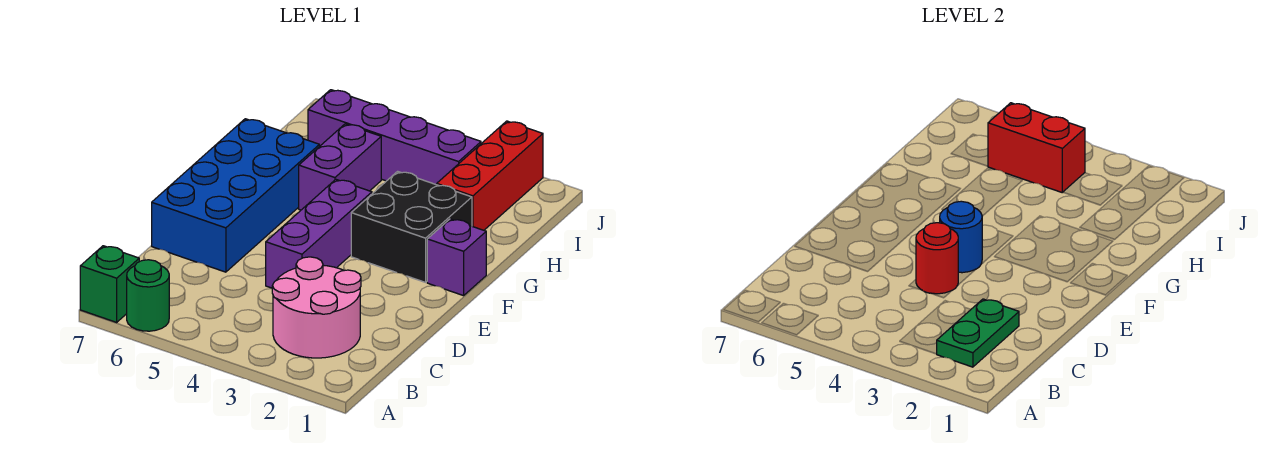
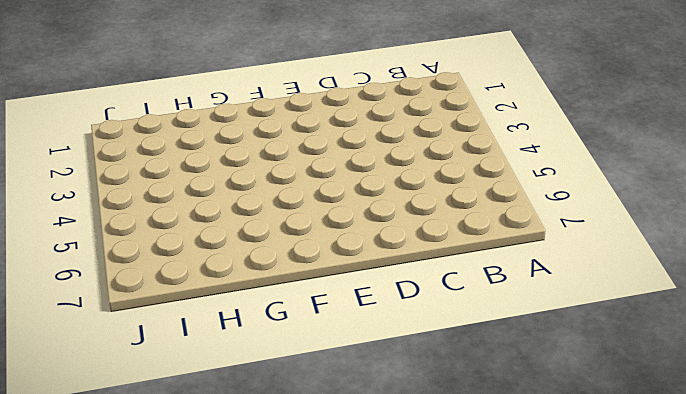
none -> green round brick A6 level 1
none -> green brick A7 level 1
none -> pink round brick B2:C3 level 1

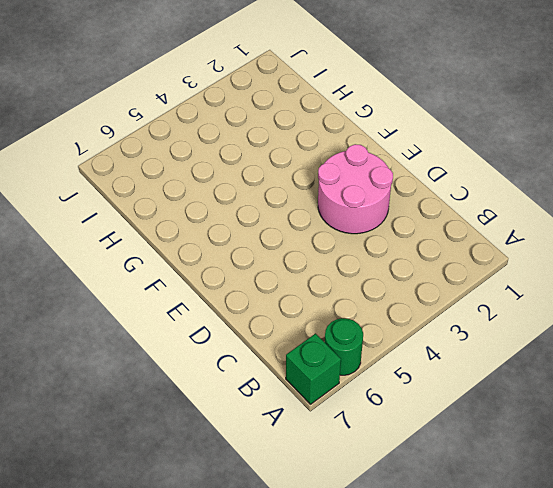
pink round brick D2:E3 level 1 -> pink round brick B2:C3 level 1
none -> purple brick D4:F4 level 1
none -> blue brick D6:G7 level 1
none -> purple brick F1 level 1

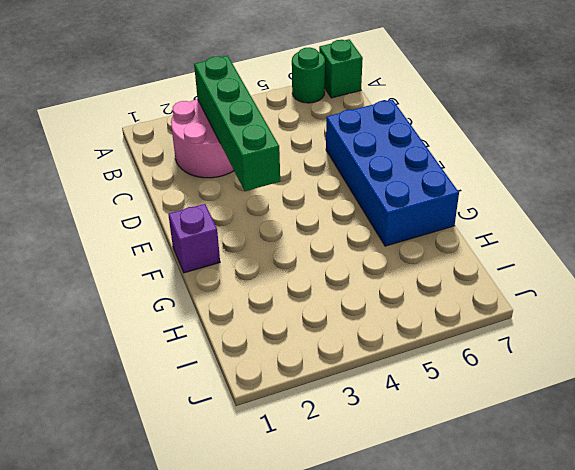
green brick B3:E3 level 2 -> none
none -> purple brick D4:F4 level 1
none -> black brick F2:G3 level 1
none -> purple brick G5:H5 level 1

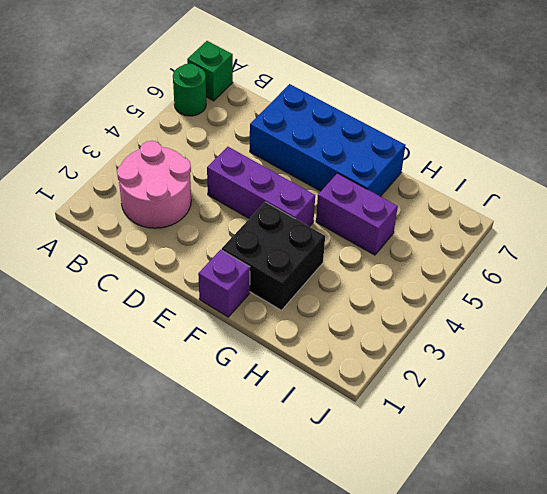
none -> red brick H2:J2 level 1
none -> purple brick I3:I6 level 1
none -> green plate B2:C2 level 2

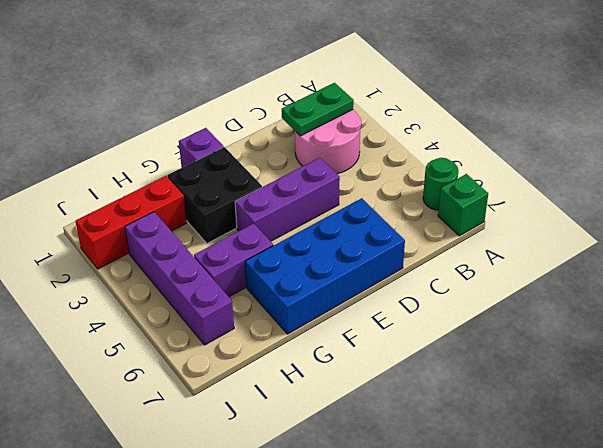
none -> red round brick D4 level 2
none -> blue round brick E4 level 2
none -> red brick I4:I5 level 2

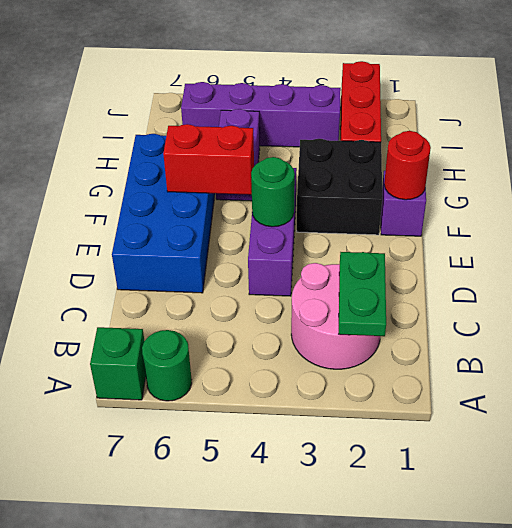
green round brick E4 level 2 -> blue round brick E4 level 2
red round brick F1 level 2 -> red round brick D4 level 2
red brick F5:F6 level 2 -> red brick I4:I5 level 2

